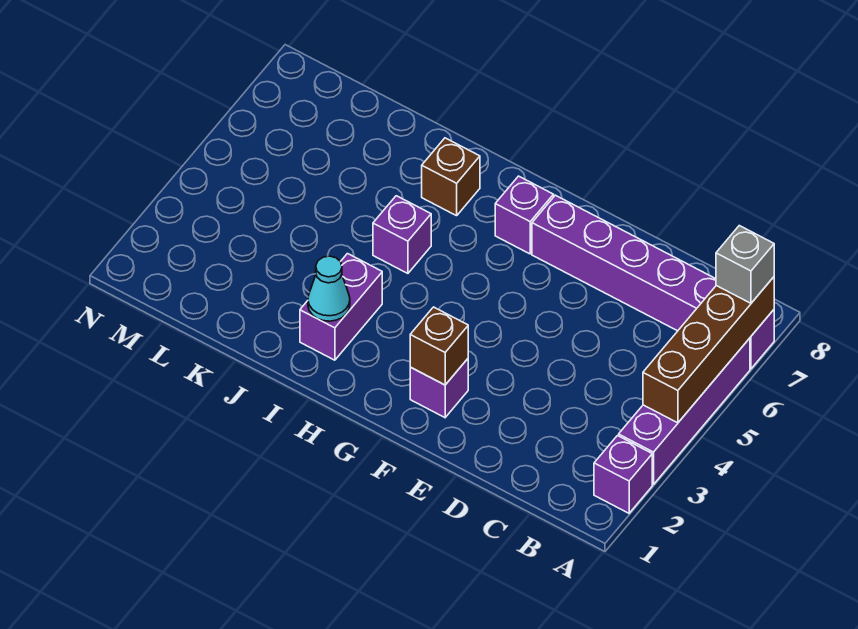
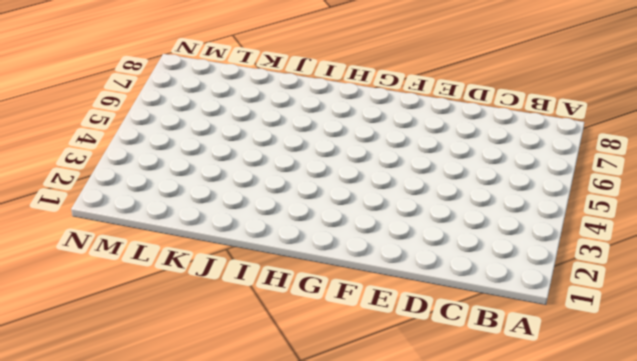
none -> purple brick A2 level 1
none -> purple brick A3:A6 level 1
none -> purple brick A7:F7 level 1

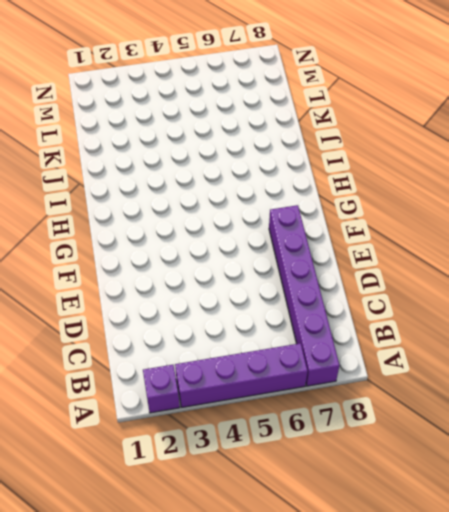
none -> purple brick F2 level 1
none -> purple brick G7 level 1
none -> purple brick I2:I3 level 1

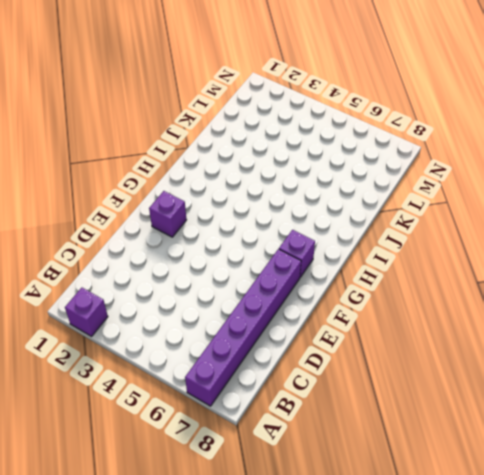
none -> purple brick A3:A6 level 1
none -> purple brick I2:I3 level 1
none -> purple brick I5 level 1

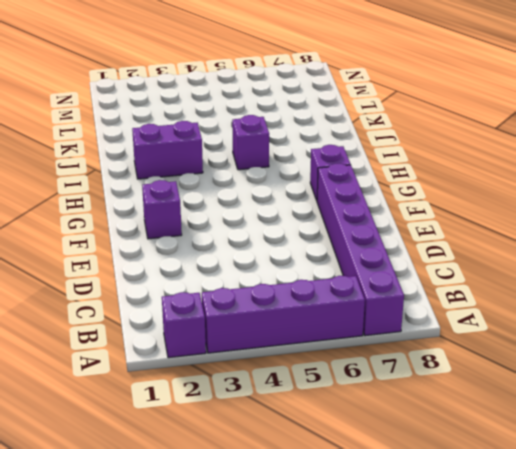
none -> brown brick I7 level 1
none -> brown brick A4:A7 level 2
none -> brown brick F2 level 2

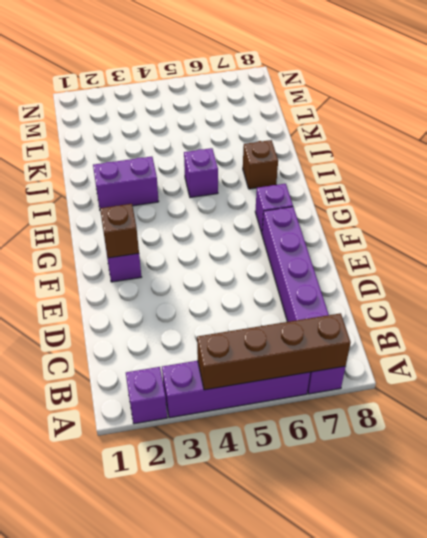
none -> cyan cone I2 level 2
none -> grey brick A7 level 3

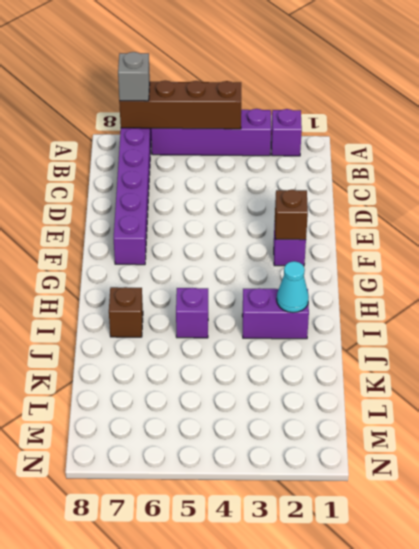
none -> purple brick G7 level 1

